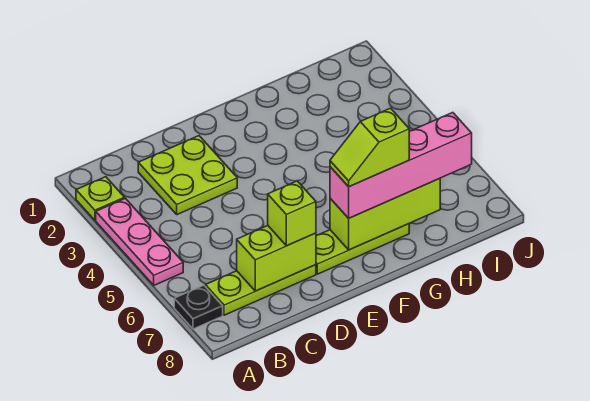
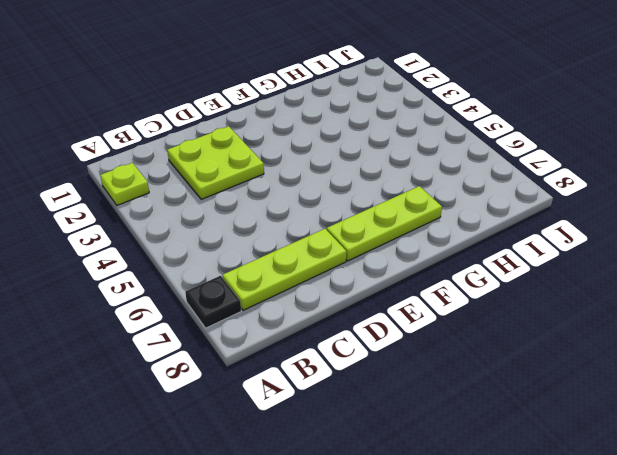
none -> pink plate A3:A5 level 1
none -> lime brick C7:D7 level 2

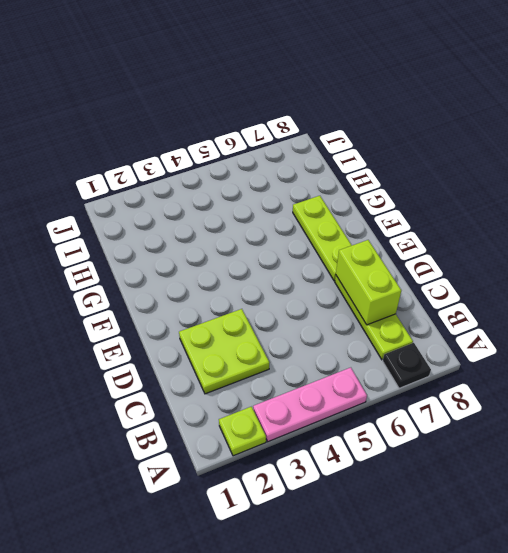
none -> lime brick F7:H7 level 2
none -> lime brick D7 level 3

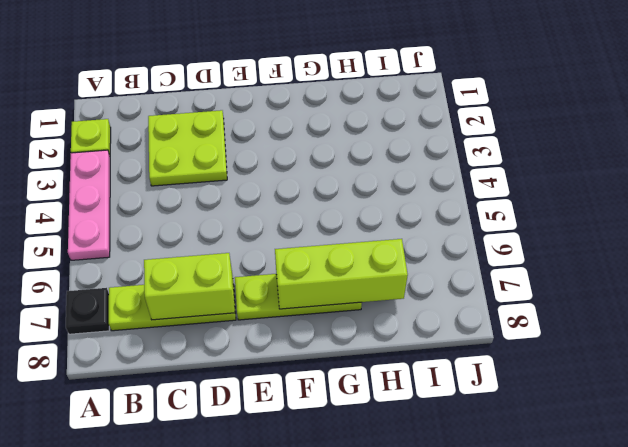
none -> lime brick D7 level 3
none -> pink brick F7:I7 level 3

